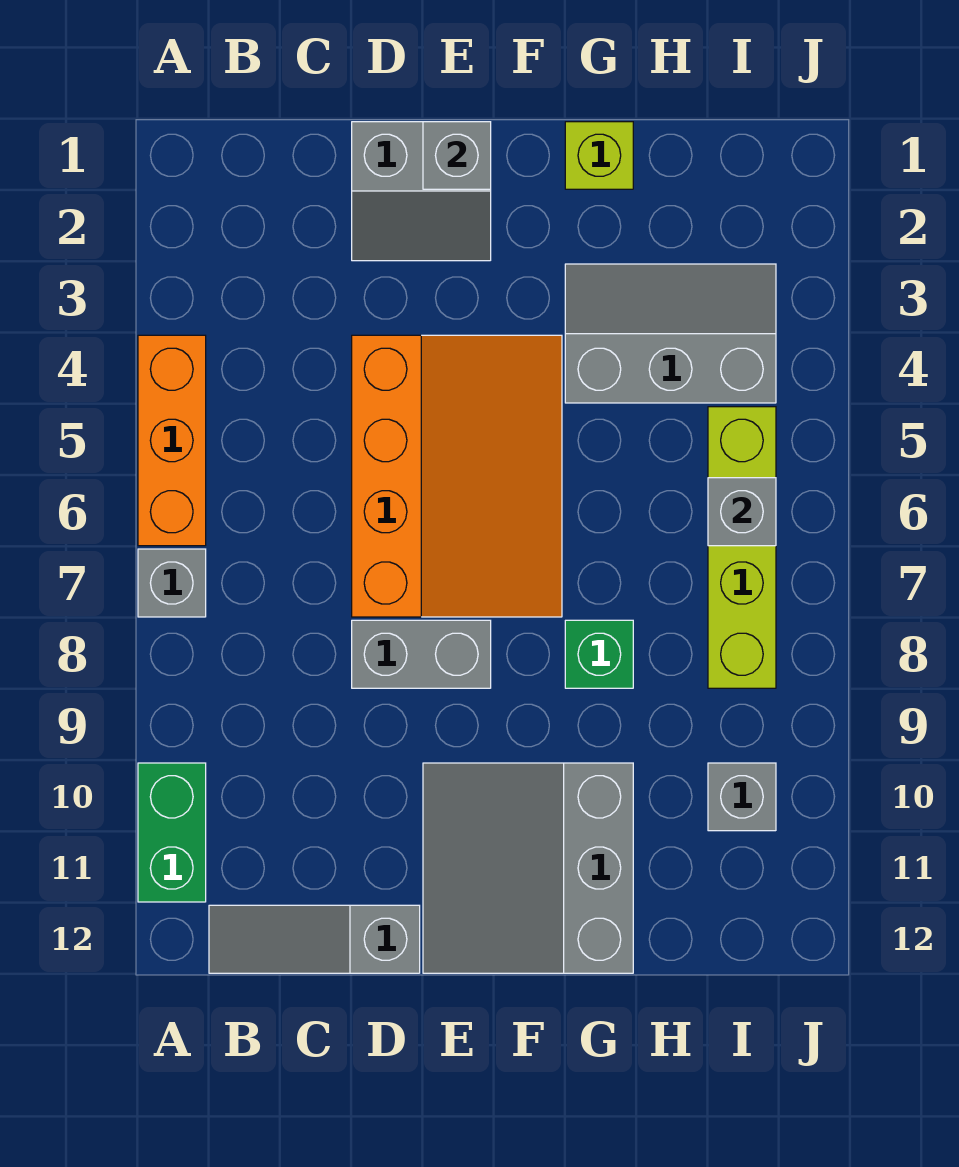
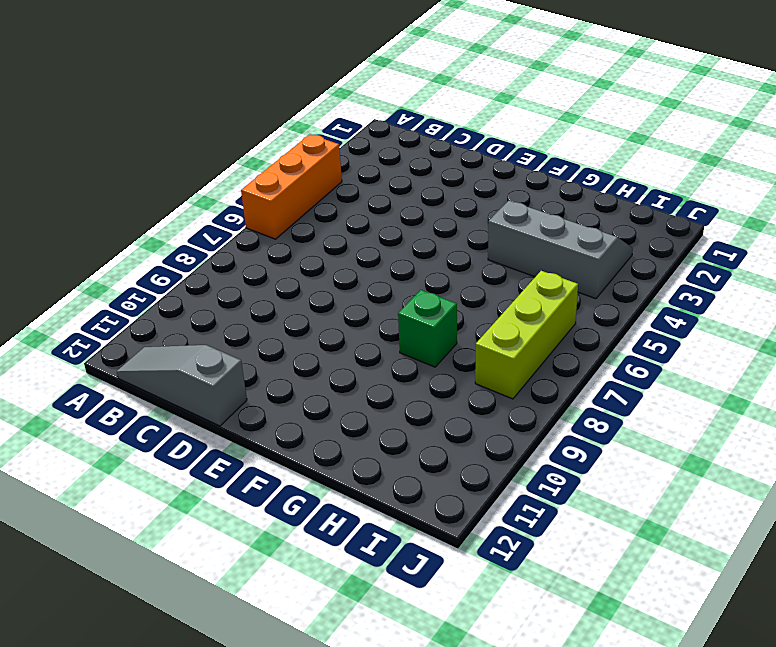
lime brick I6:I8 level 1 -> lime brick I5:I8 level 1
none -> grey brick A7 level 1
none -> green brick A10:A11 level 1
none -> grey slope D1:E2 level 1 top 1

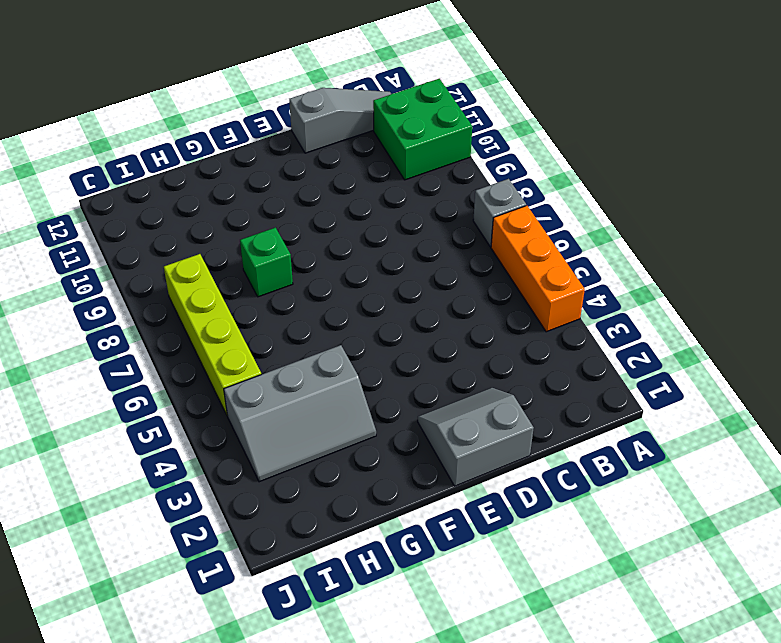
green brick A10:B11 level 1 -> green brick A10:A11 level 1
none -> orange slope D4:F7 level 1 top D
none -> grey brick D8:E8 level 1
none -> grey slope E10:G12 level 1 top G

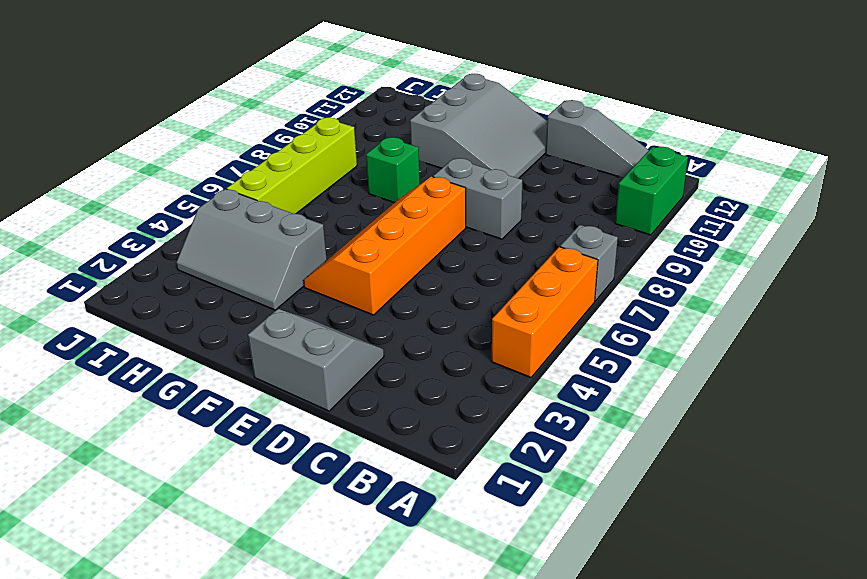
orange slope E4:F7 level 1 top E -> orange slope D4:F7 level 1 top D
none -> lime brick G1 level 1
none -> grey brick I10 level 1
none -> grey brick E1 level 2

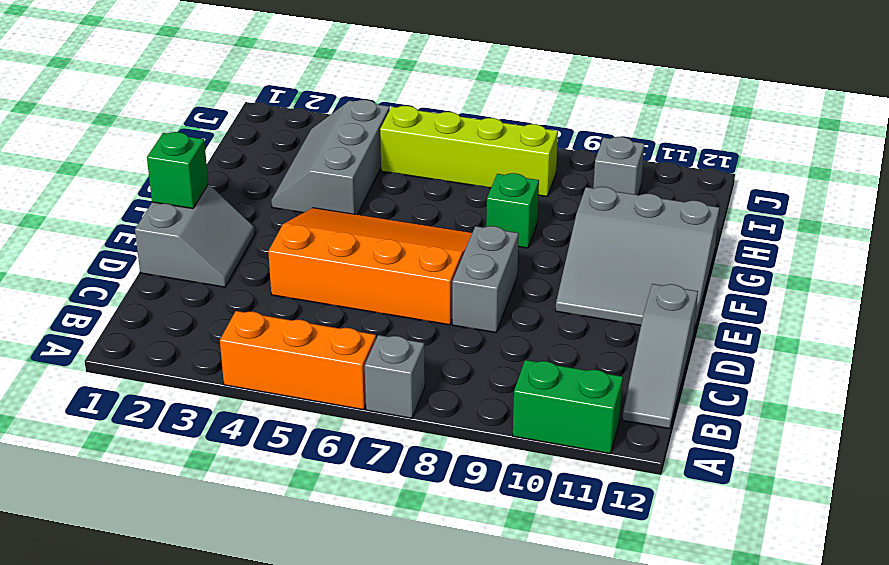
green brick E1 level 2 -> grey brick E1 level 2
none -> lime brick G1 level 1
none -> grey brick I6 level 2

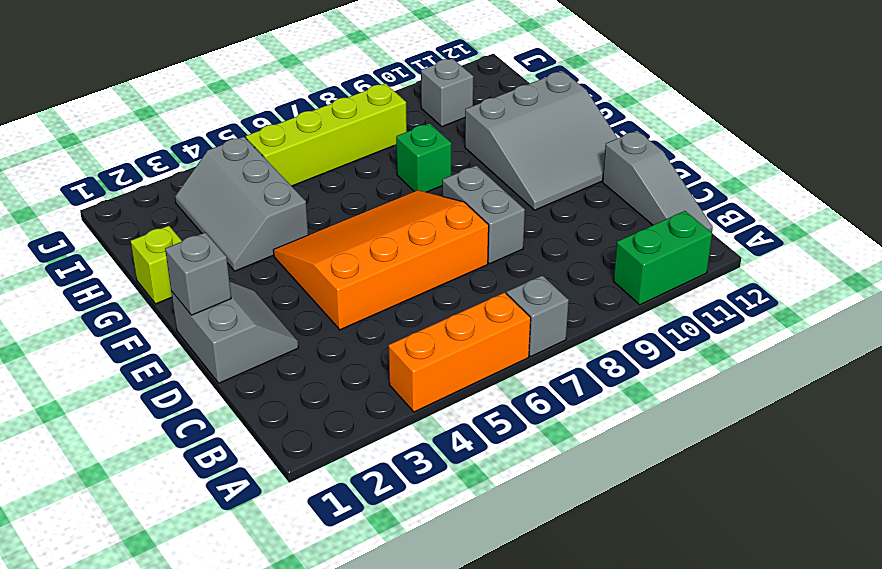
none -> grey brick I6 level 2

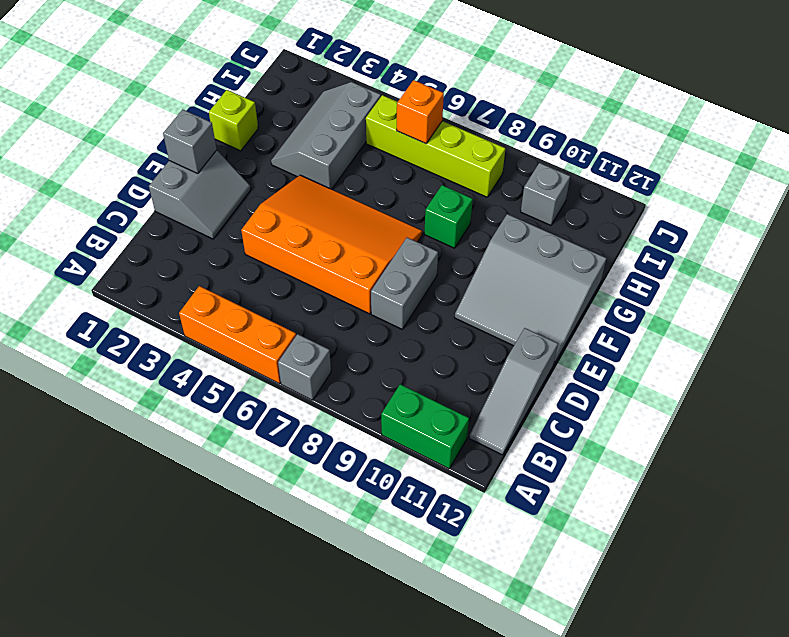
orange brick I6 level 2 -> grey brick I6 level 2

